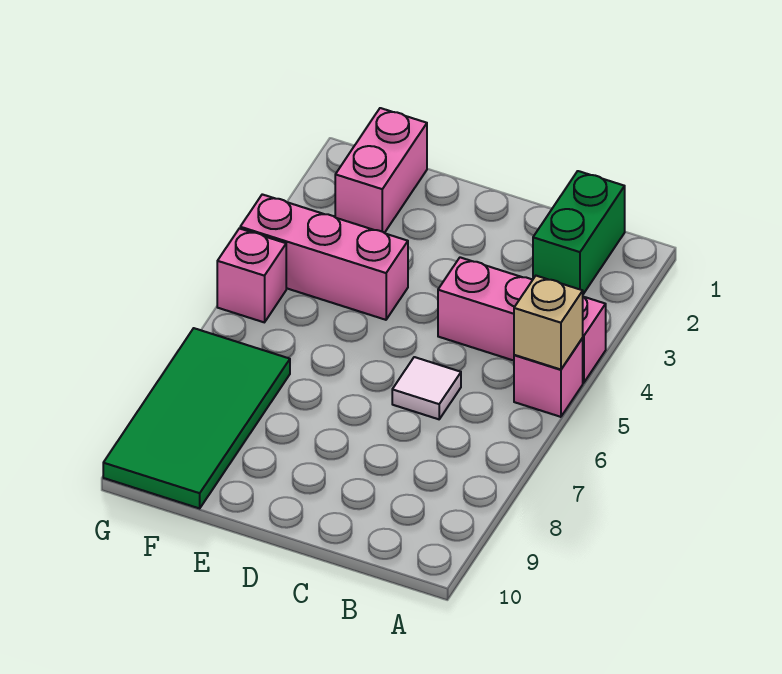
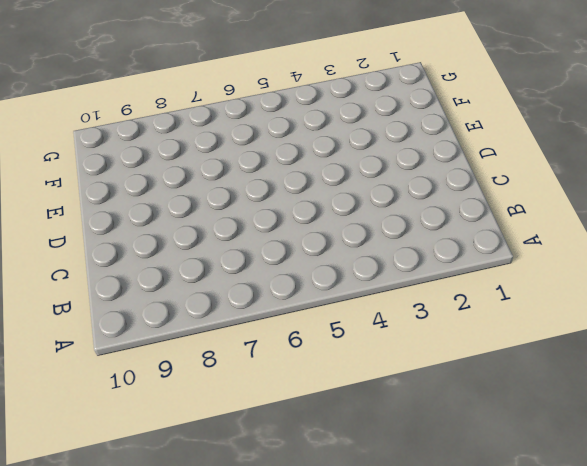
none -> pink brick A4:C4 level 1
none -> pink brick A5 level 1

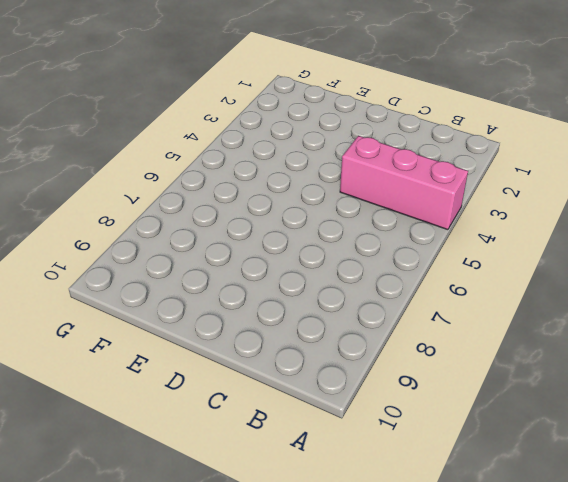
none -> pink brick A5 level 1
none -> green brick B1:B2 level 1

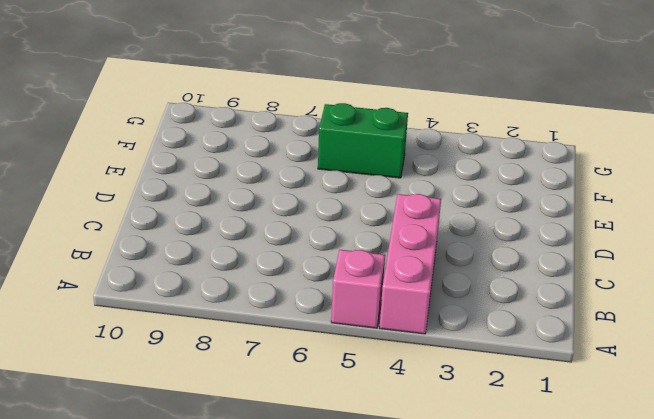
green brick F5:F6 level 1 -> green brick B1:B2 level 1
none -> white tile C6 level 1
none -> pink brick E4:G4 level 1

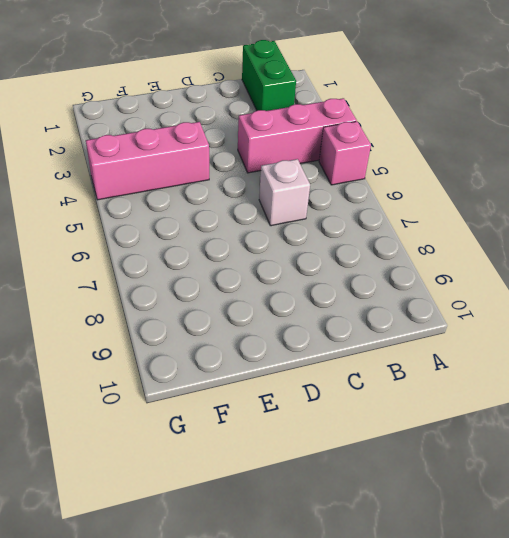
white brick C6 level 1 -> white tile C6 level 1
none -> pink brick F1:F2 level 1
none -> green tile F7:G10 level 1

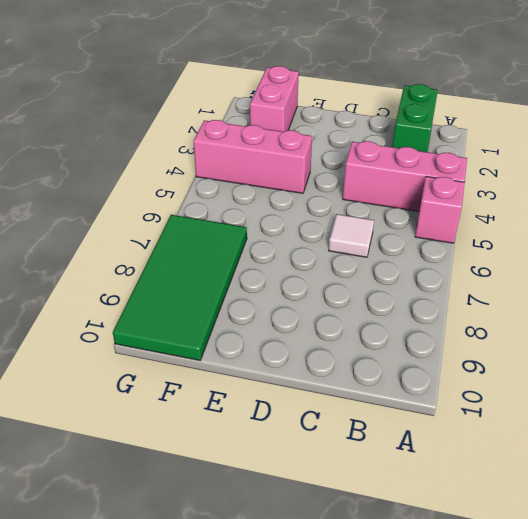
none -> pink brick G5 level 1
none -> tan brick A5 level 2

